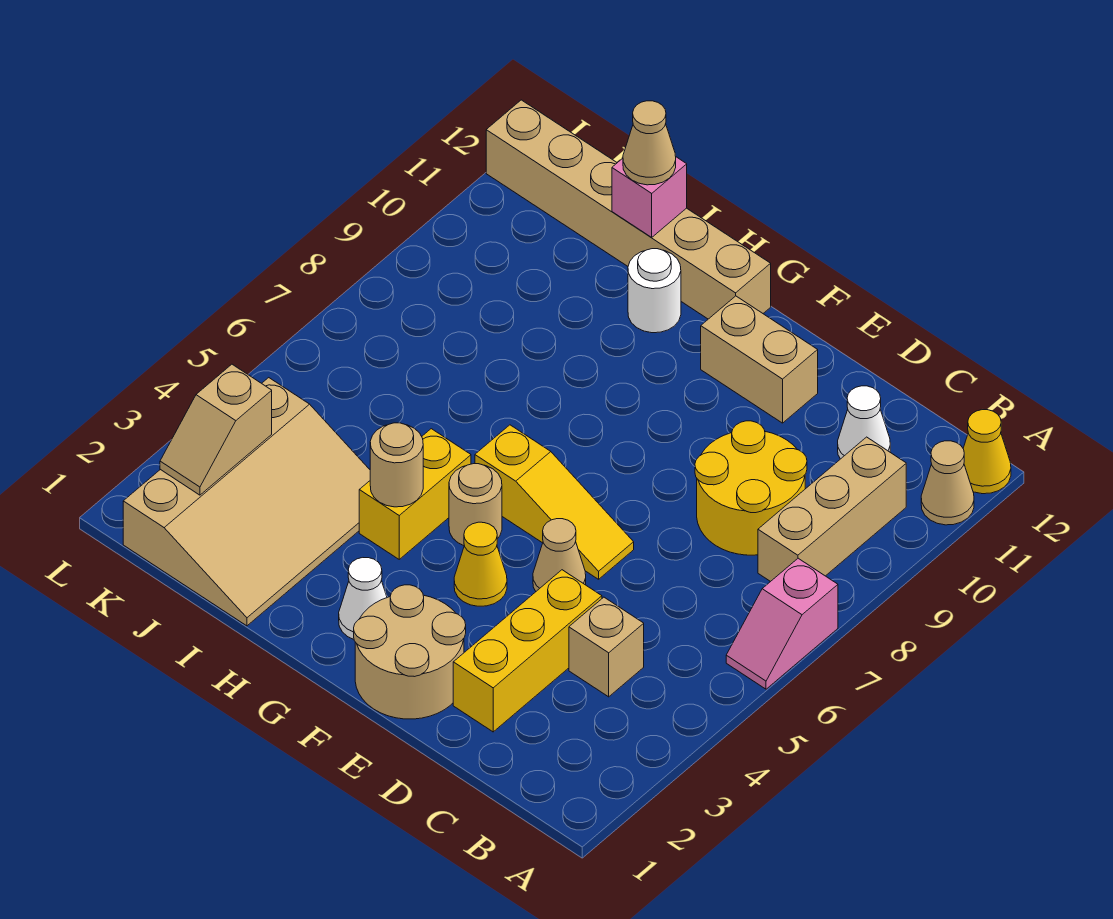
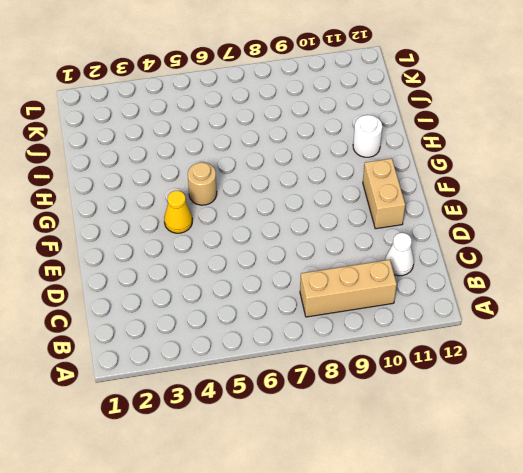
none -> pink slope A6:A7 level 1 top 7
none -> tan cone A11 level 1
none -> yellow cone A12 level 1

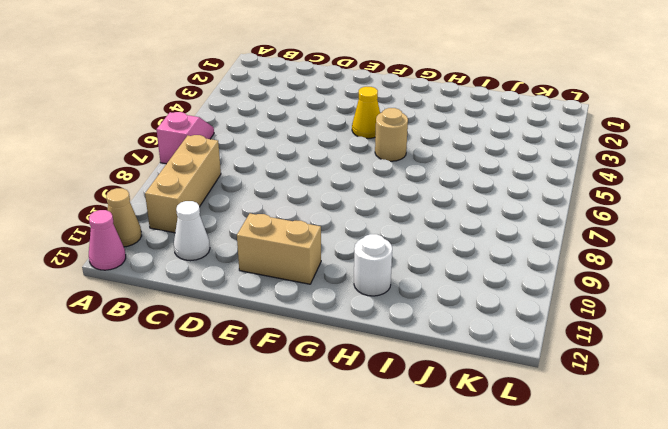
pink cone A12 level 1 -> yellow cone A12 level 1
none -> tan brick C4 level 1
none -> yellow round brick C8:D9 level 1
none -> yellow brick D2:D4 level 1

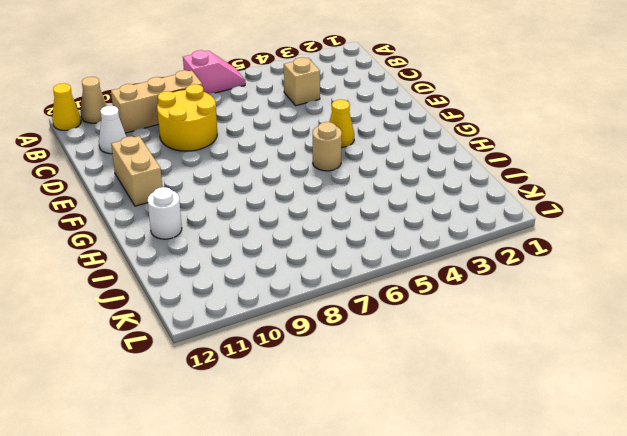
none -> yellow brick D2:D4 level 1
none -> tan round brick E1:F2 level 1
none -> tan cone E5 level 1

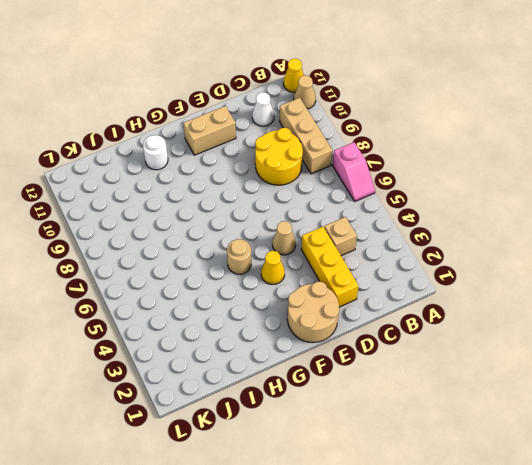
none -> yellow slope E6:G6 level 1 top G
none -> white cone G2 level 1
none -> tan brick G12:L12 level 1

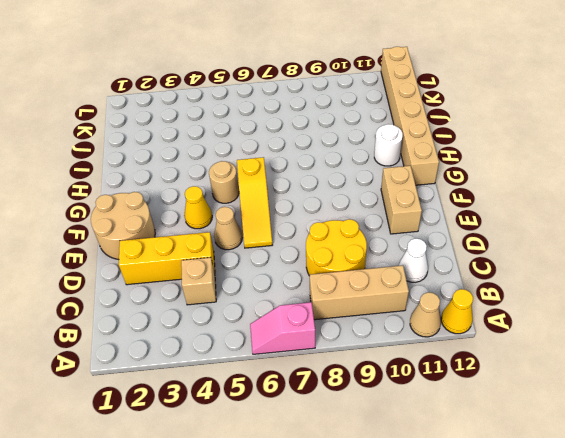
none -> white cone G2 level 1
none -> yellow brick H4:H5 level 1
none -> tan slope I1:K4 level 1 top K

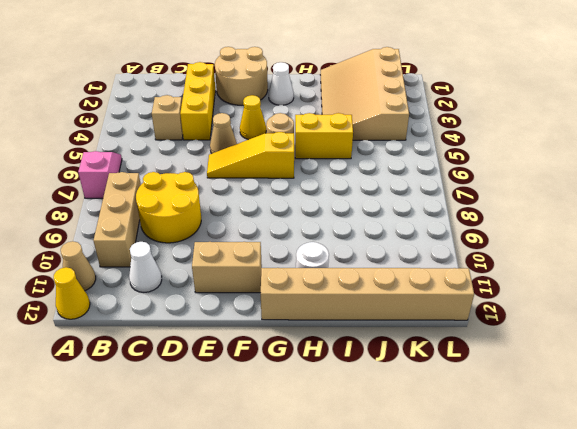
yellow brick H5:I5 level 1 -> yellow brick H4:H5 level 1
none -> tan round brick H4 level 2
none -> pink brick I12 level 2
none -> tan slope K2:K3 level 2 top 3

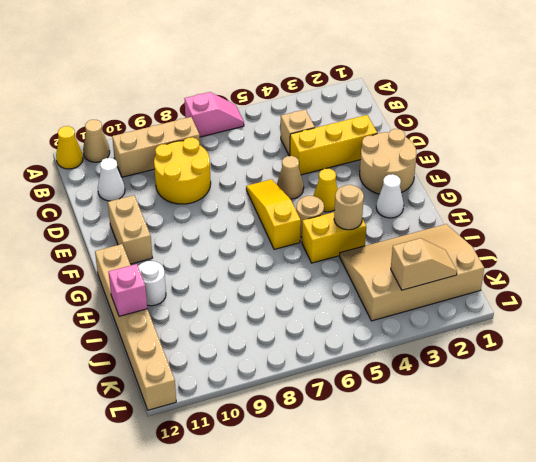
none -> tan cone I12 level 3

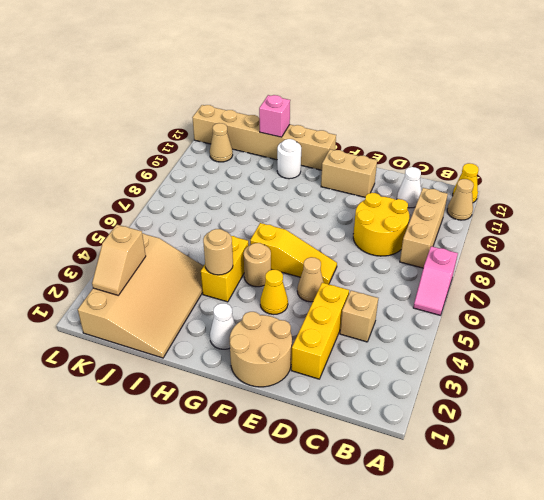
tan cone K11 level 1 -> tan cone I12 level 3

